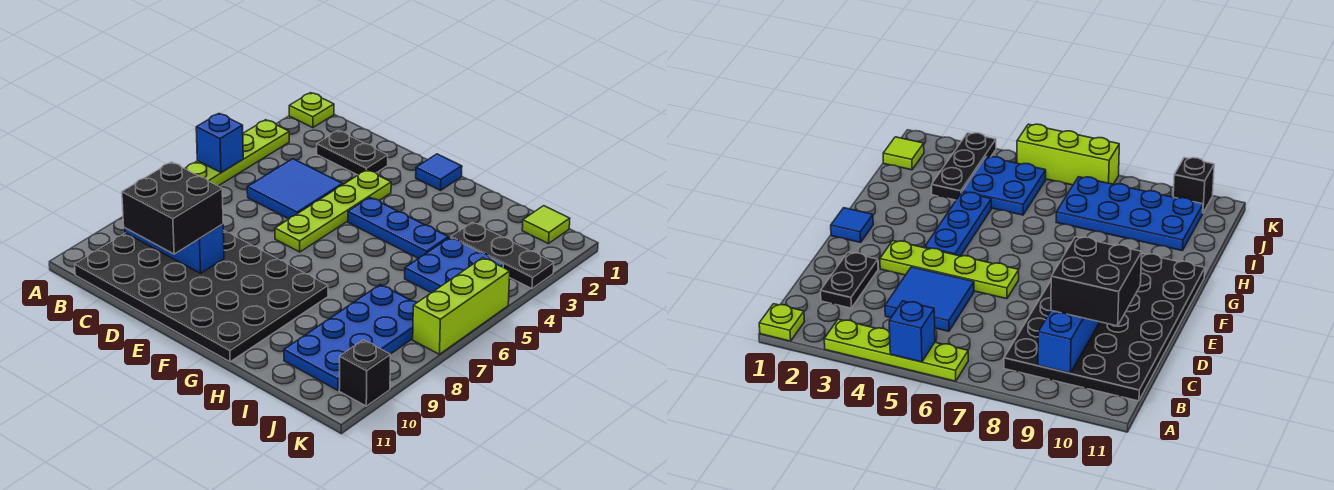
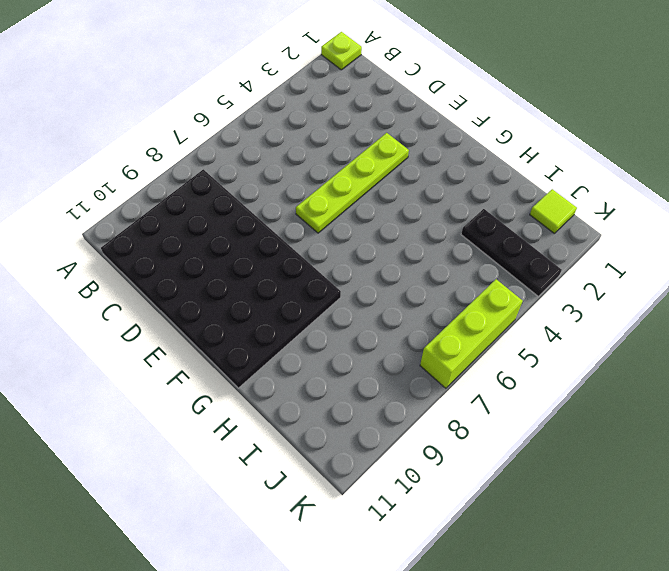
none -> lime plate A3:A6 level 1
none -> black plate C2:D2 level 1
none -> blue tile C4:D5 level 1

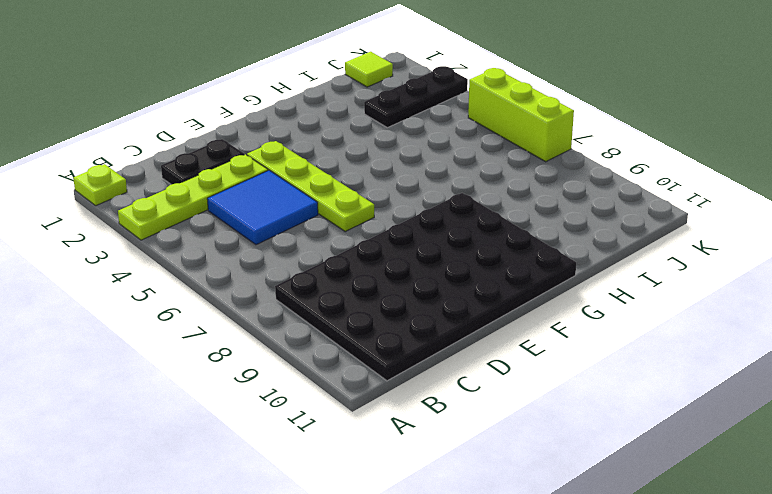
lime plate A3:D3 level 1 -> lime plate A3:A6 level 1
none -> blue tile F1 level 1
none -> blue plate F4:H4 level 1
none -> blue plate I4:J5 level 1

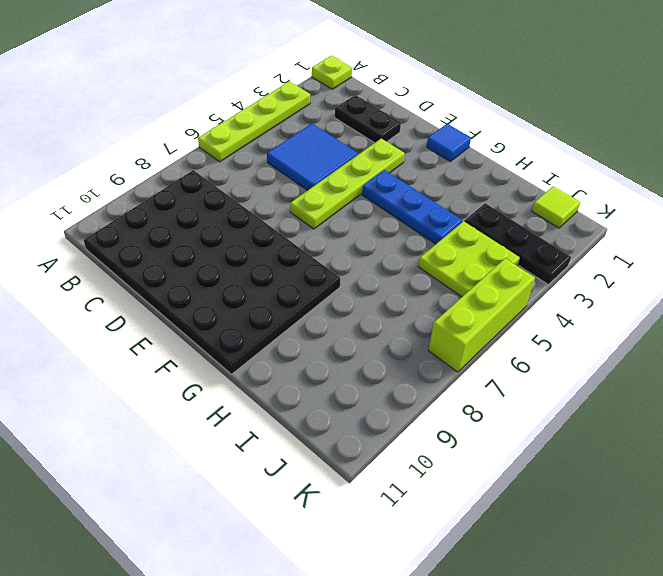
lime plate I4:J5 level 1 -> blue plate I4:J5 level 1
none -> blue plate I7:J10 level 1
none -> black brick K10 level 1
none -> blue brick A5 level 2

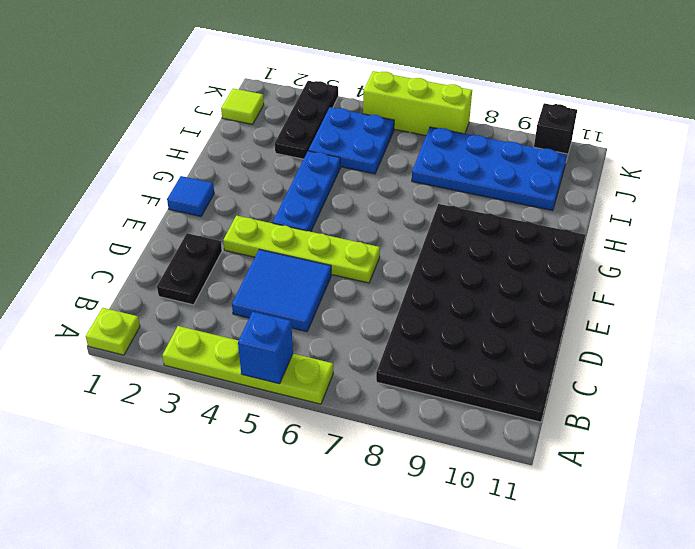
none -> blue brick B9:D9 level 2
none -> black brick C9:D10 level 3

